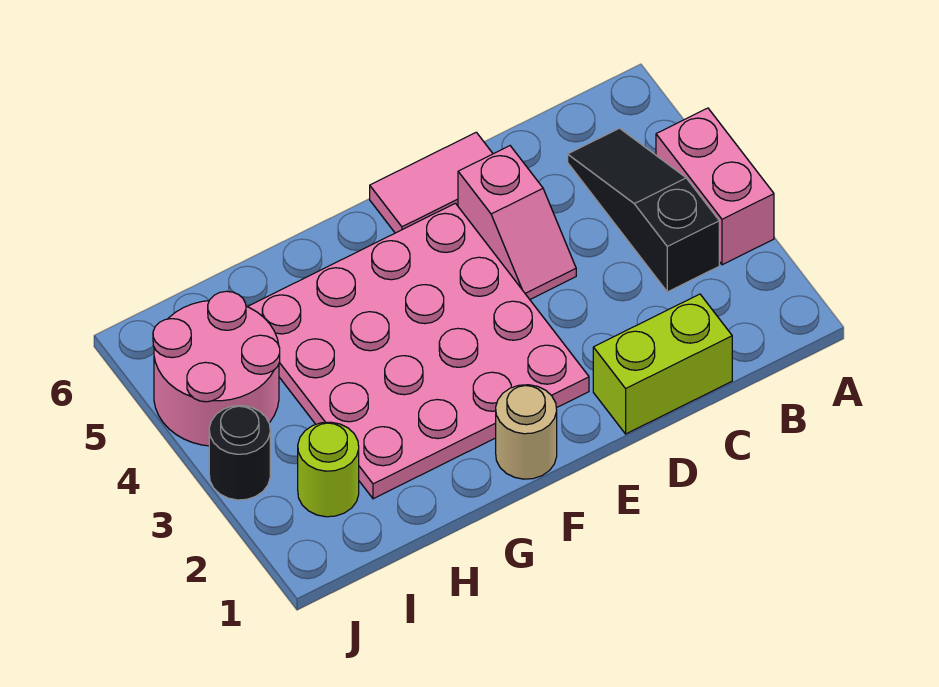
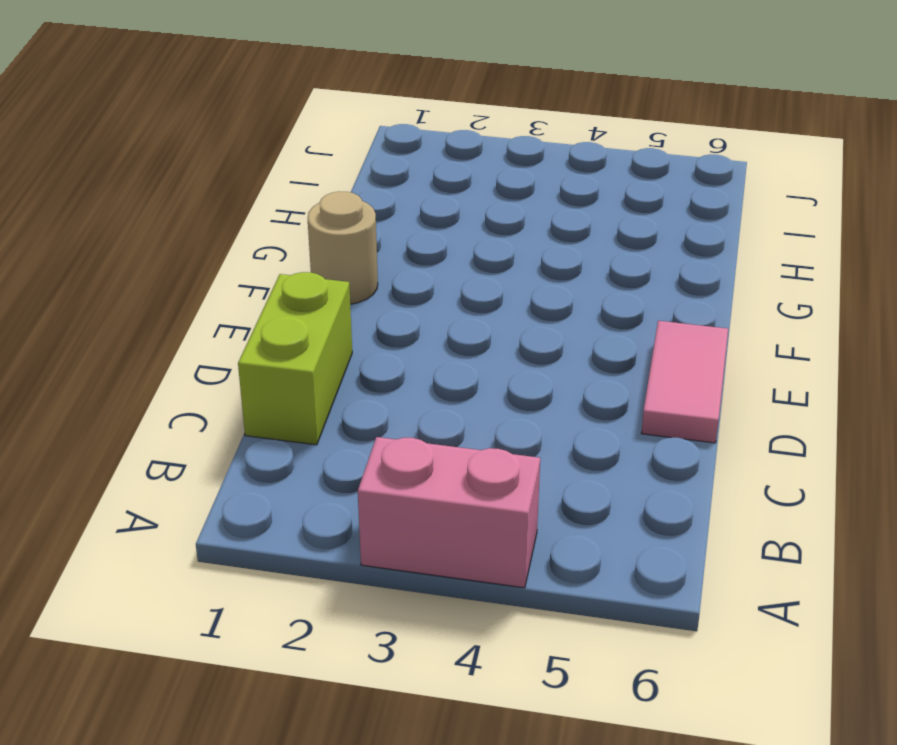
none -> black slope B3:B5 level 1 top 3
none -> pink slope D4:D5 level 1 top 5

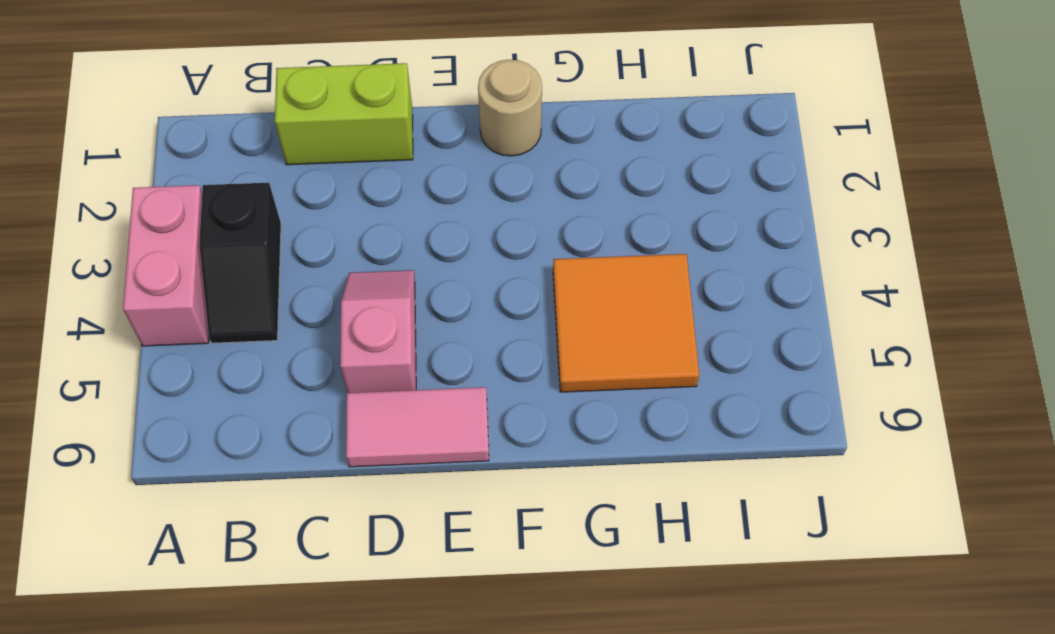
black slope B3:B4 level 1 top 3 -> black slope B3:B5 level 1 top 3
orange tile G4:H5 level 1 -> pink plate E2:H5 level 1
none -> lime round brick I2 level 1
none -> pink round brick I4:J5 level 1

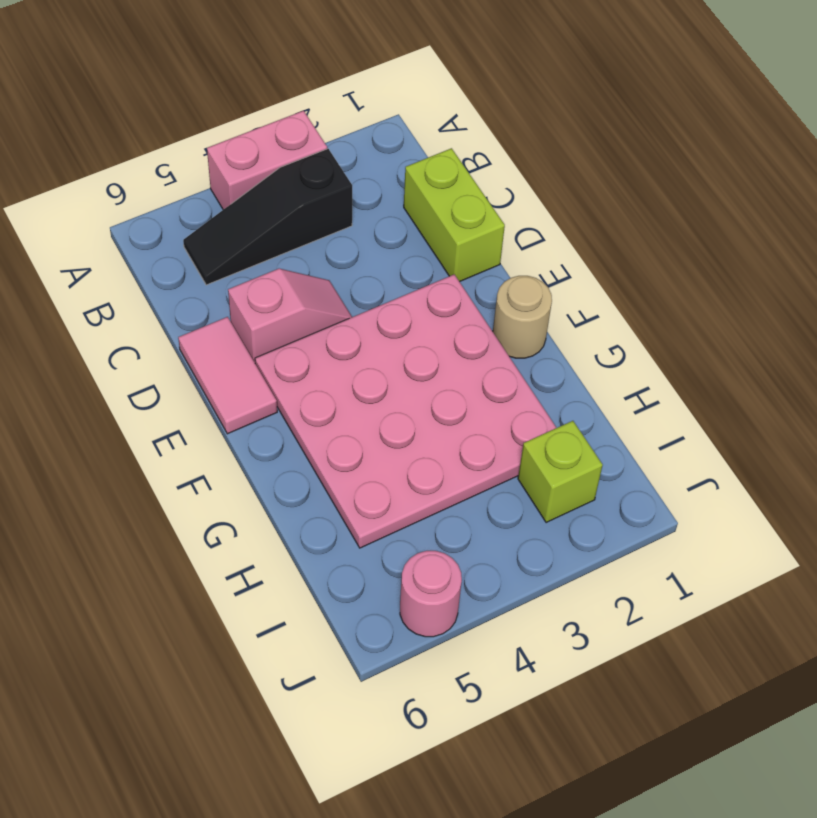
lime brick I2 level 1 -> lime round brick I2 level 1
pink round brick J5 level 1 -> pink round brick I4:J5 level 1
none -> black round brick J3 level 1

